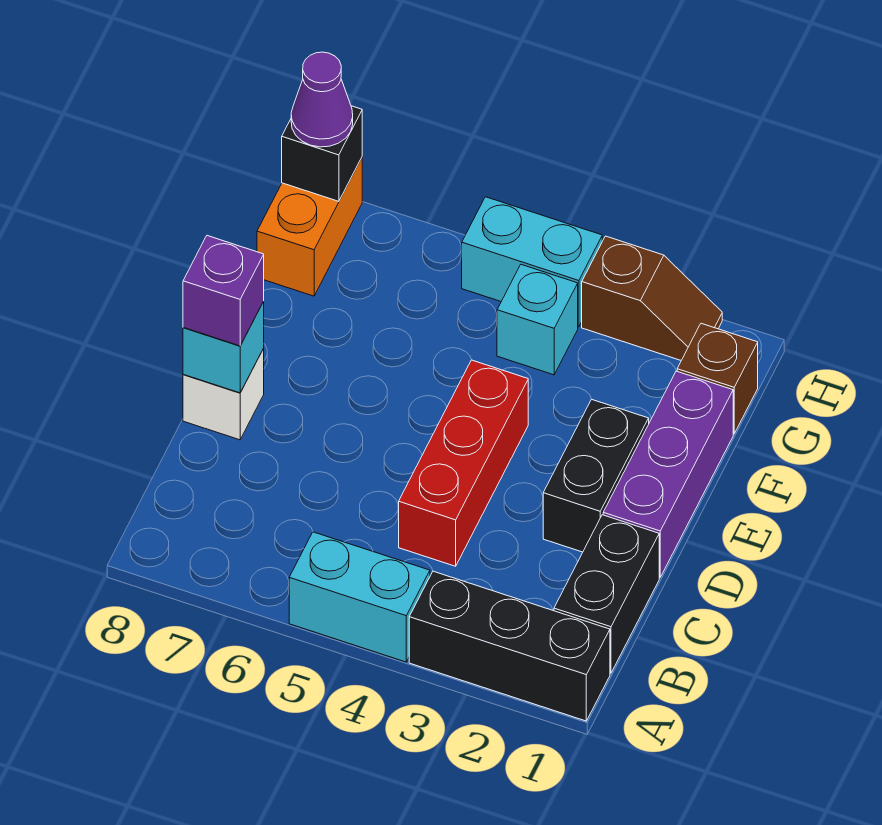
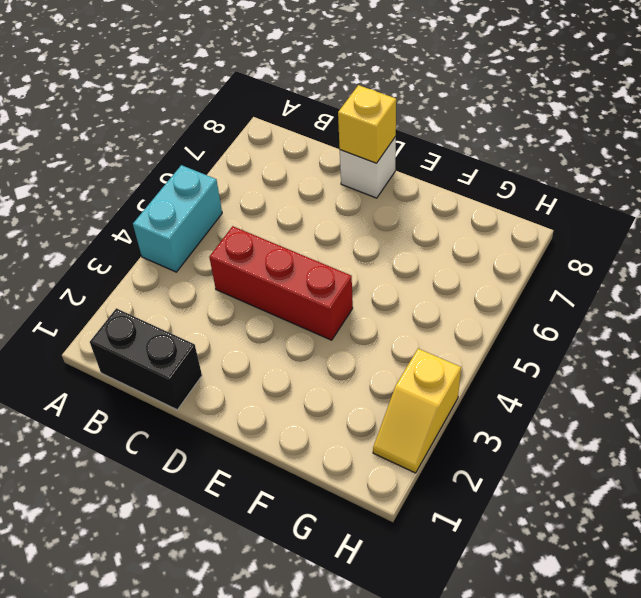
yellow brick D8 level 2 -> cyan brick D8 level 2
yellow slope H2:H3 level 1 top 3 -> brown slope H2:H3 level 1 top 3
none -> black brick A1:A3 level 1
none -> purple brick D1:F1 level 1
none -> black brick D2:E2 level 1

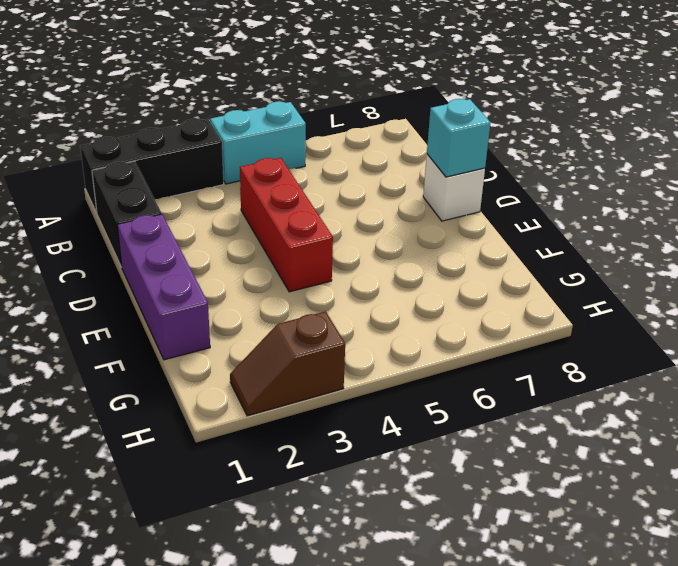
none -> black brick D2:E2 level 1
none -> brown brick G1 level 1
none -> cyan brick G4 level 1

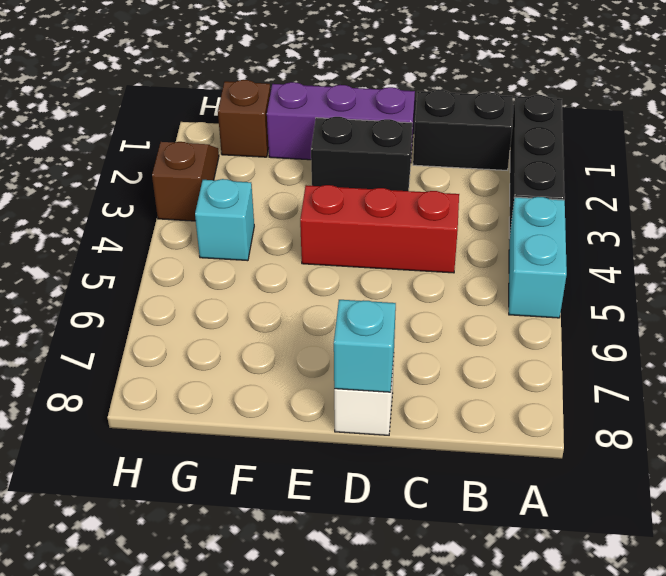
none -> orange brick G8:H8 level 1
none -> cyan brick H4:H5 level 1
none -> black brick H8 level 2

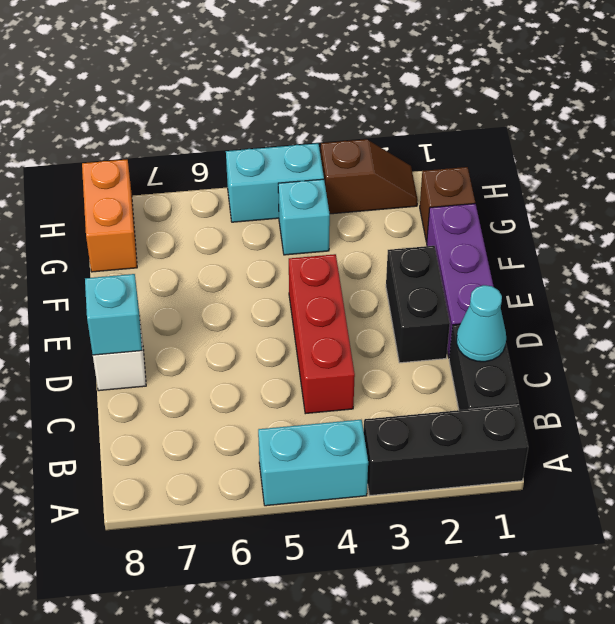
cyan cone C1 level 2 -> none
none -> black brick H8 level 2
none -> purple brick D8 level 3
none -> purple cone H8 level 3

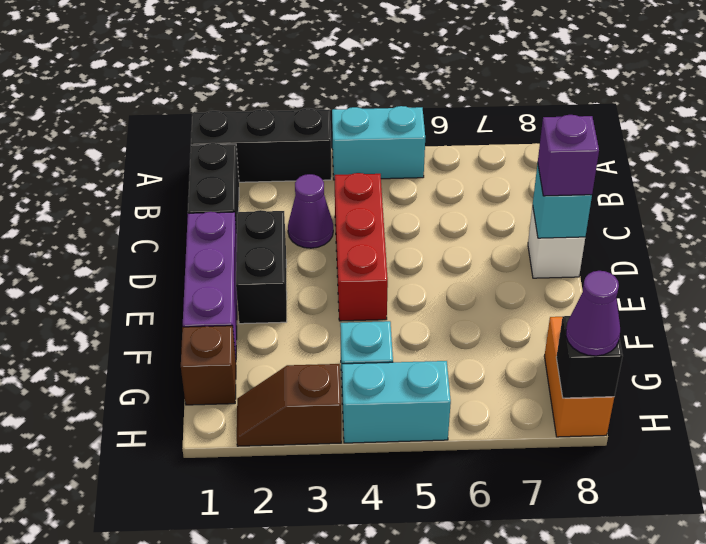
purple cone C3 level 1 -> none

